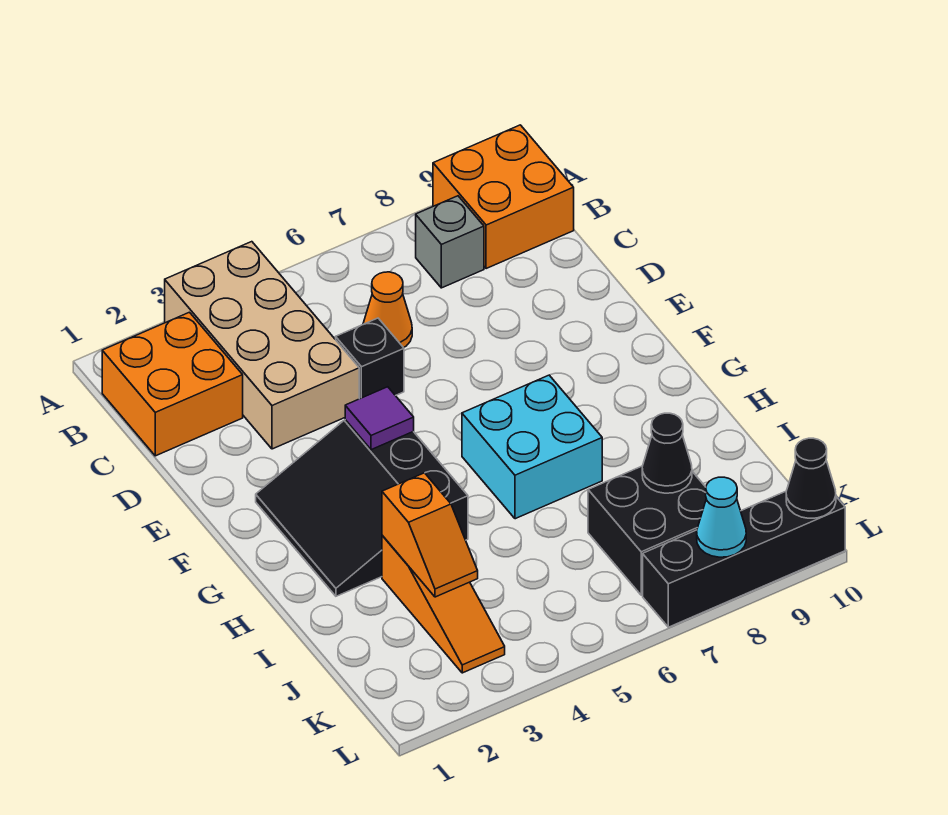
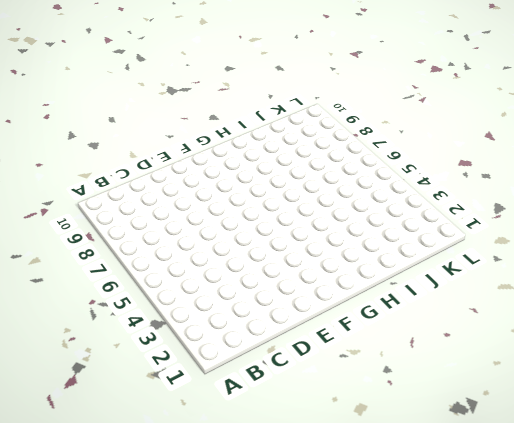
none -> tan brick A3:D4 level 1
none -> orange brick A9:B10 level 1
none -> orange brick B1:C2 level 1

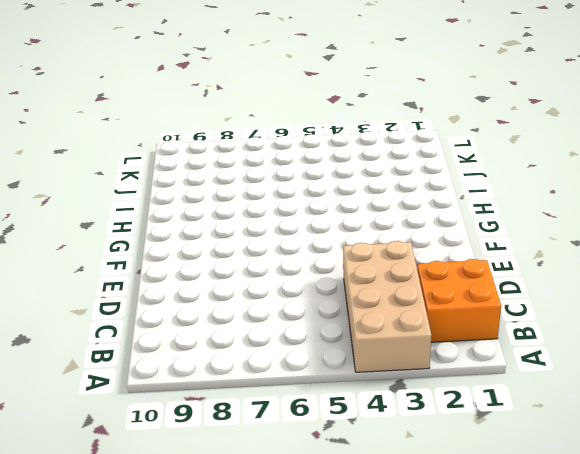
none -> orange brick A9:B10 level 1
none -> grey brick B8 level 1
none -> orange cone C6 level 1

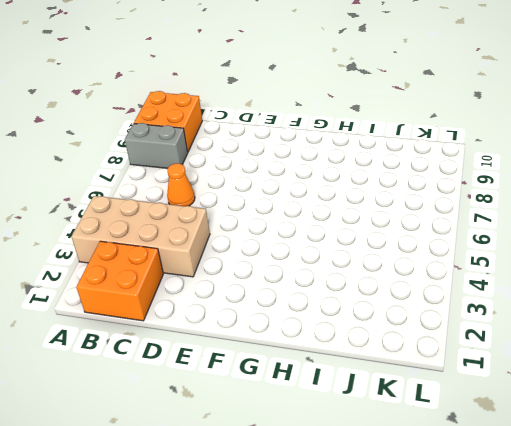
grey brick A8:B8 level 1 -> grey brick B8 level 1
none -> black brick D5 level 1
none -> black slope F2:H4 level 1 top 4
none -> cyan brick G6:H7 level 1

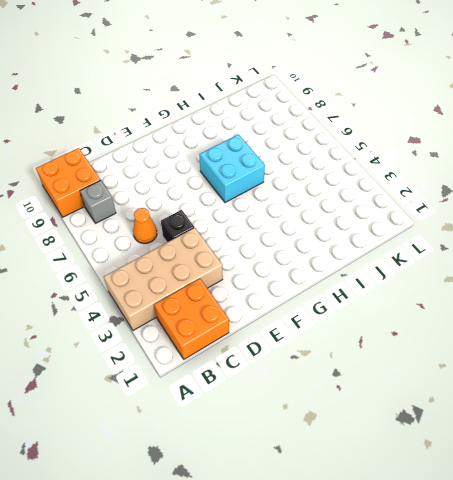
none -> black slope F2:H4 level 1 top 4
none -> orange slope I3:K3 level 1 top I
none -> black brick J7:K8 level 1

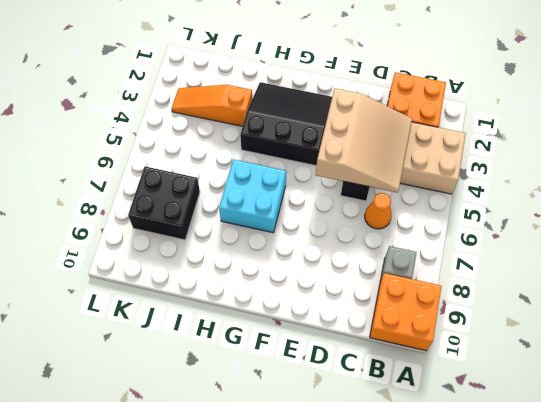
tan slope C3:E5 level 2 top E -> none
none -> black brick L7:L10 level 1
none -> purple tile F4 level 2
none -> orange slope I3:J3 level 2 top I

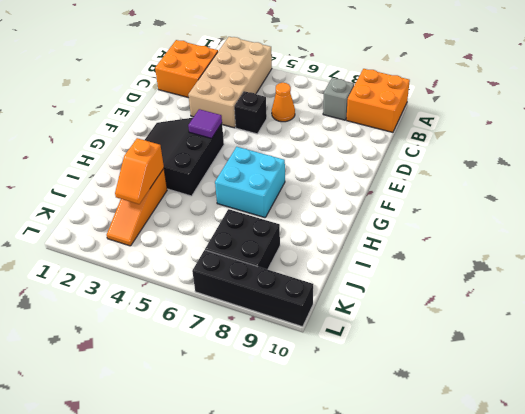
none -> black cone J8 level 2
none -> cyan cone L8 level 2
none -> black cone L10 level 2

